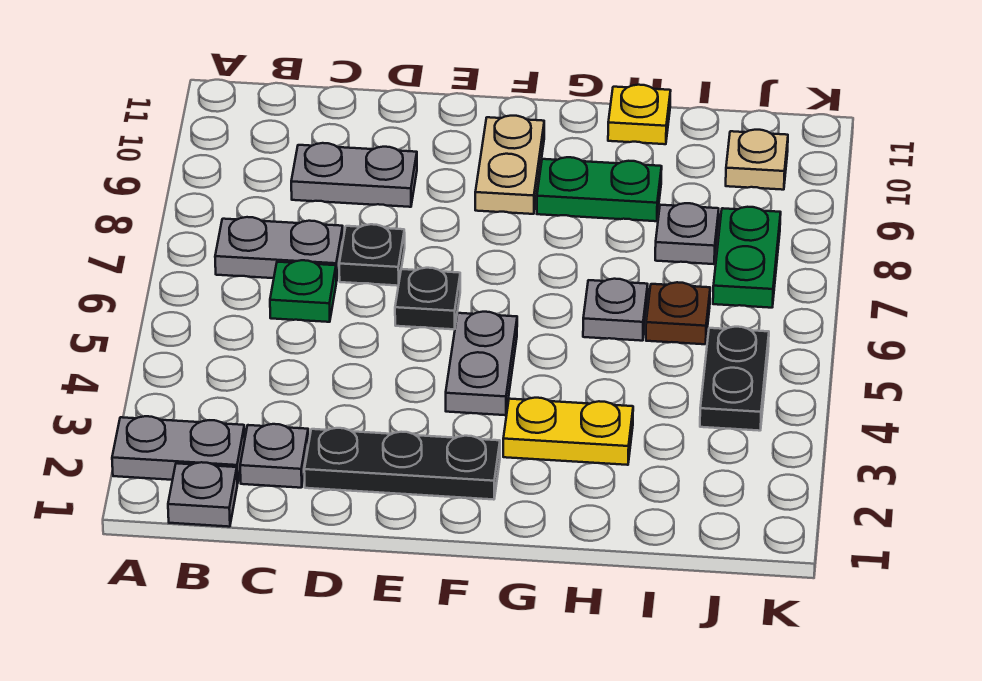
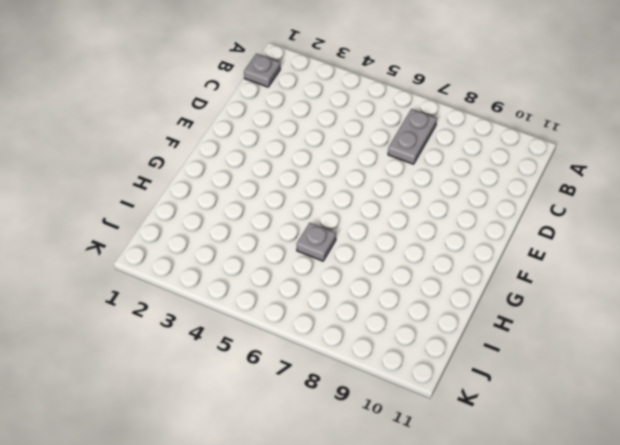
none -> grey plate A2:B2 level 1
none -> grey plate C2 level 1
none -> green plate C6 level 1

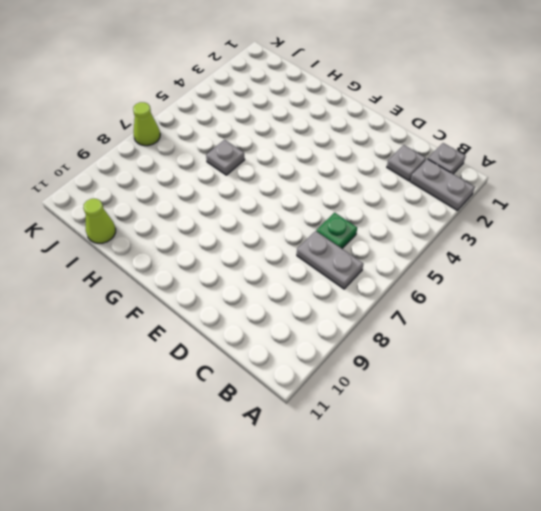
lime cone I11 level 1 -> none
lime cone K7 level 1 -> none
none -> grey plate C9:D9 level 1
none -> black plate D2:F2 level 1
none -> black plate D7 level 1

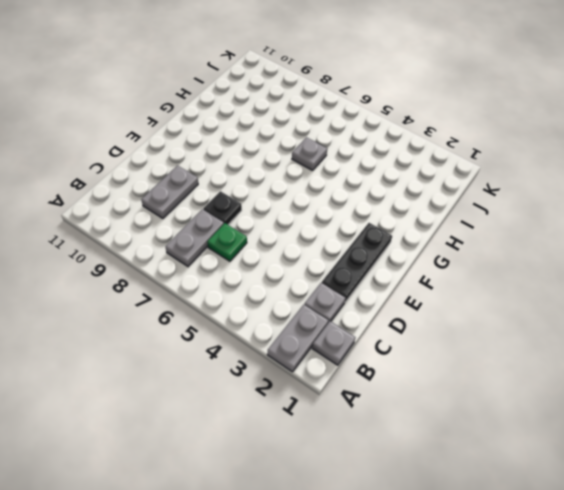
none -> black plate E6 level 1
none -> grey plate F4:F5 level 1
none -> tan plate F9:F10 level 1

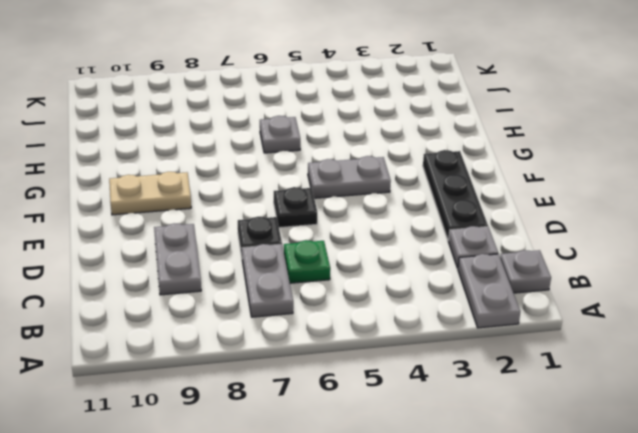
none -> yellow plate G3:H3 level 1
none -> green plate G9:H9 level 1
none -> yellow plate H11 level 1

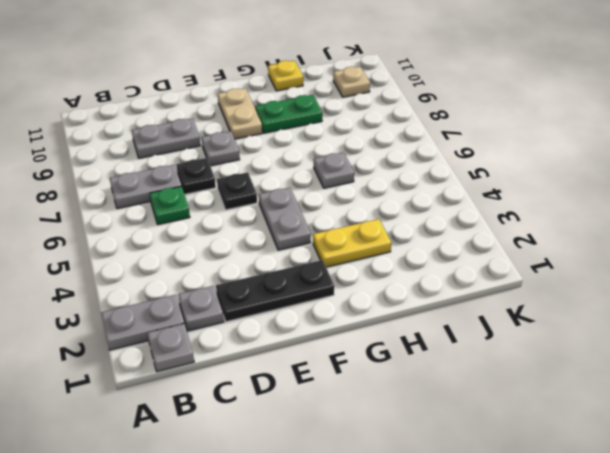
grey plate E8 level 1 -> grey plate I8 level 1
none -> brown plate I6 level 1
none -> black plate J4:J5 level 1
none -> green plate J7:J8 level 1

